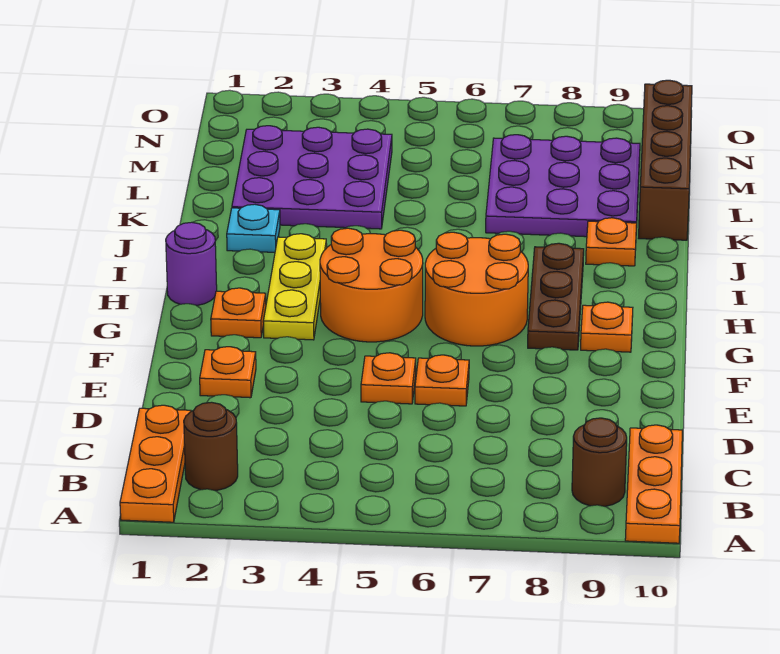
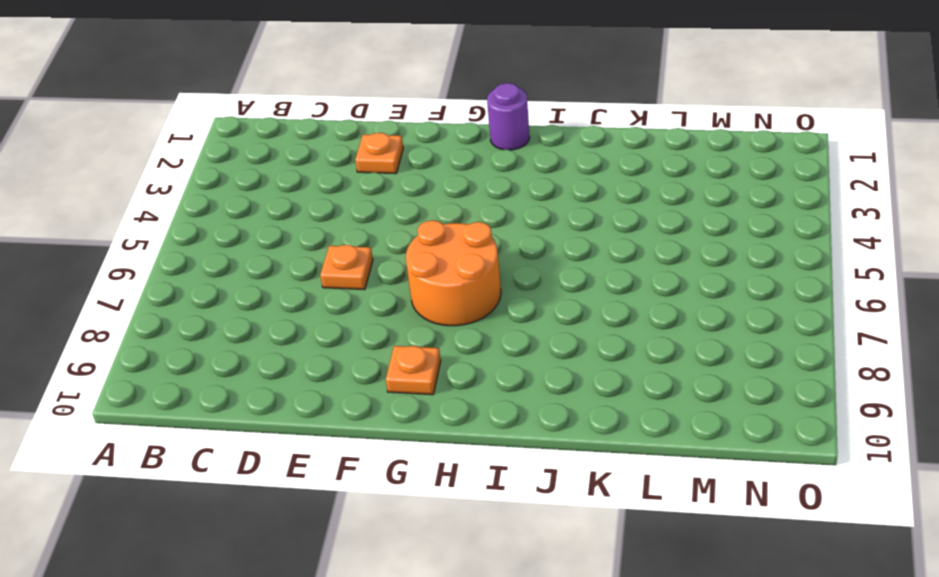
none -> orange plate A1:C1 level 1
none -> orange plate A10:C10 level 1
none -> brown round brick B2 level 1

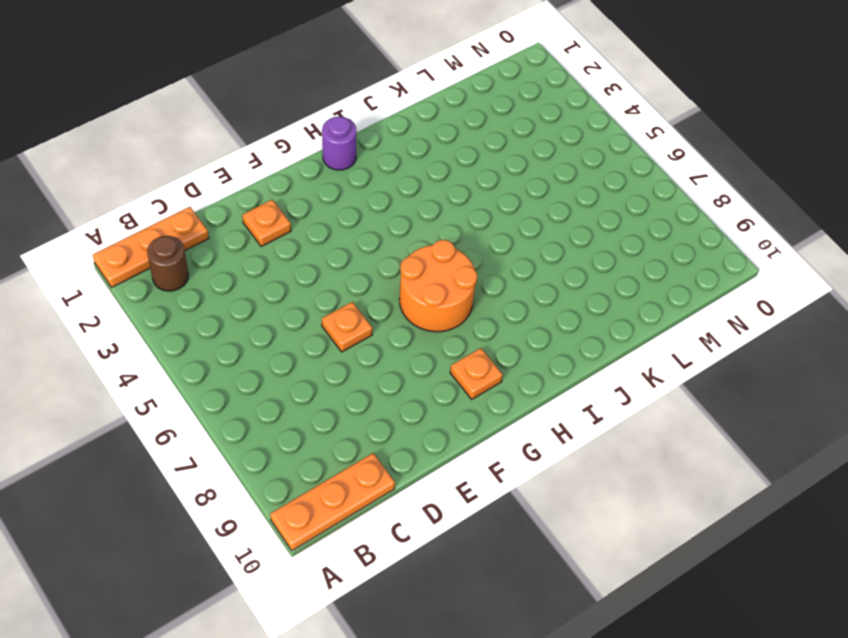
none -> brown round brick B9 level 1
none -> orange plate E5 level 1
none -> orange plate G2 level 1

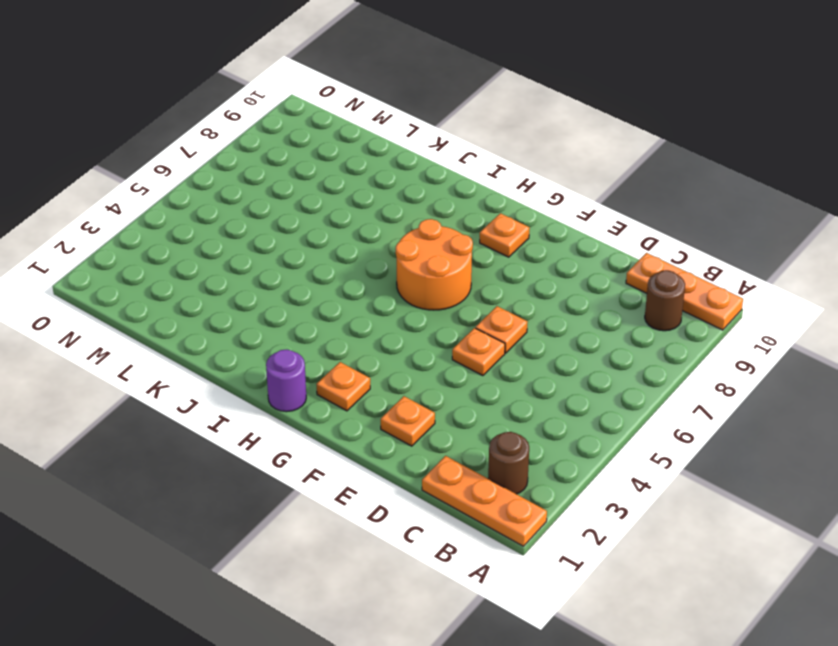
none -> yellow plate G3:I3 level 1
none -> orange round brick G4:H5 level 1
none -> brown plate G8:I8 level 1

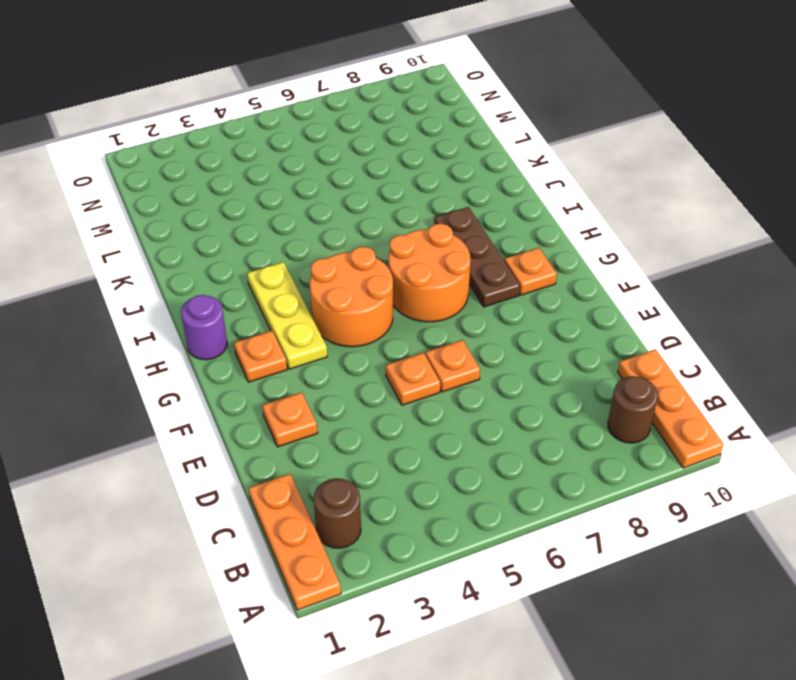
none -> cyan plate J2 level 1
none -> orange plate J9 level 1
none -> purple plate K2:M4 level 1

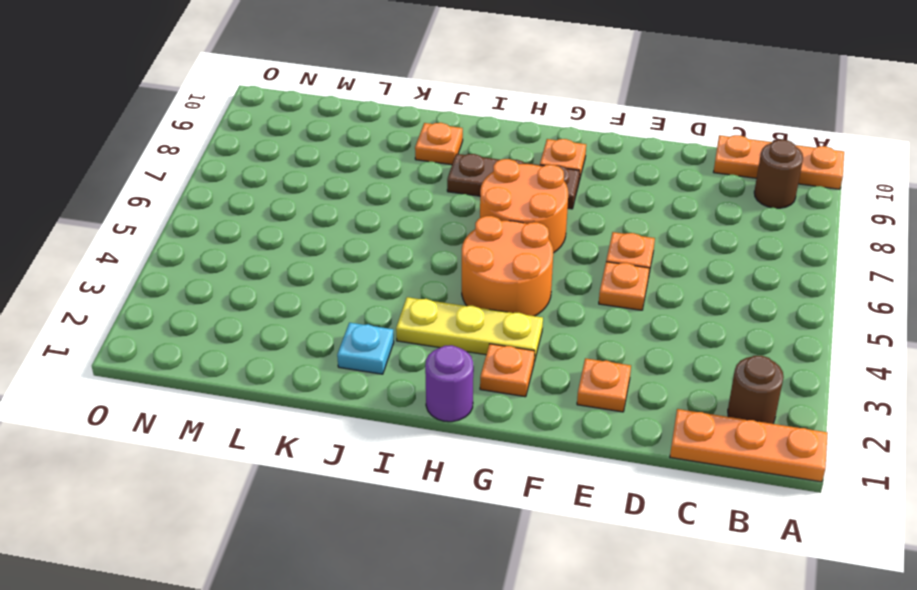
none -> purple plate K2:M4 level 1
none -> purple plate K7:M9 level 1
none -> brown brick K10:N10 level 1

